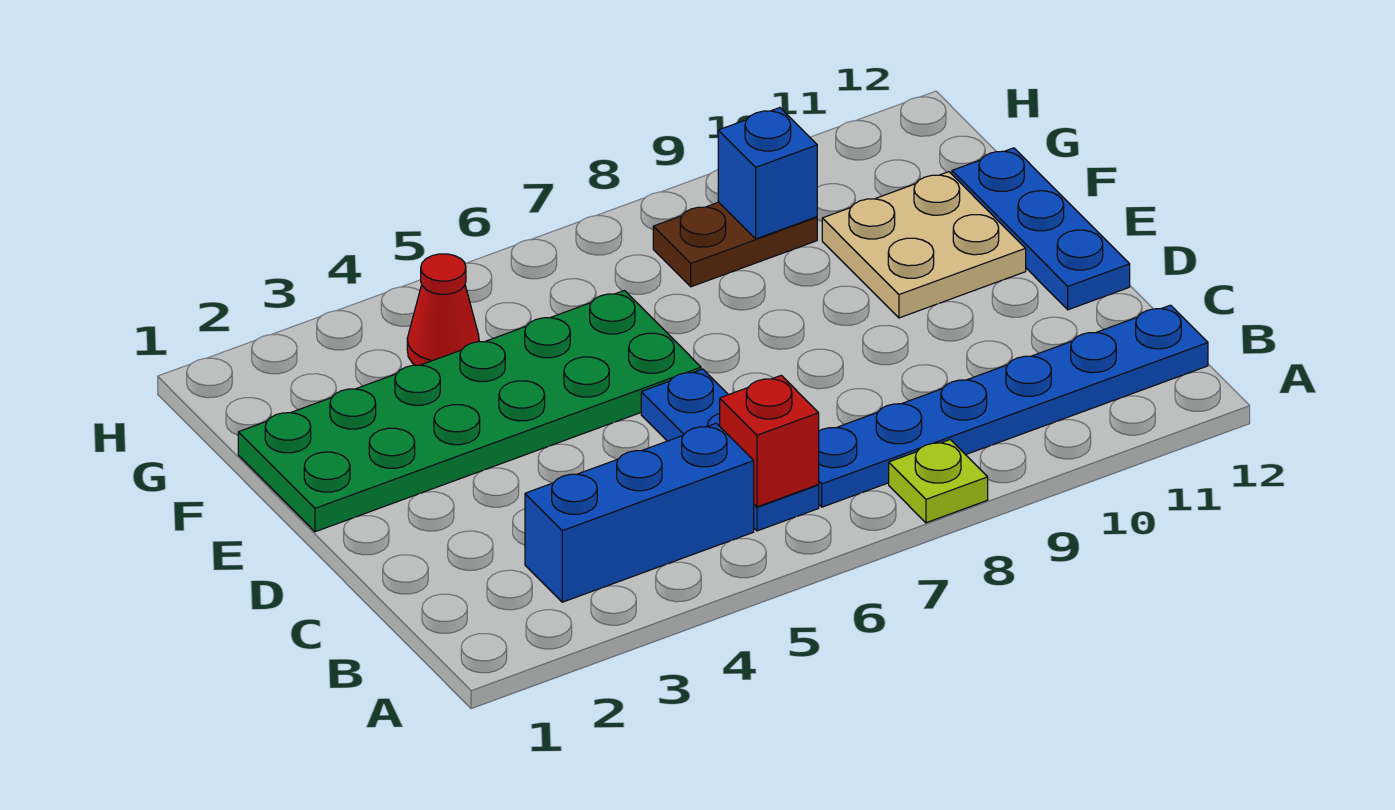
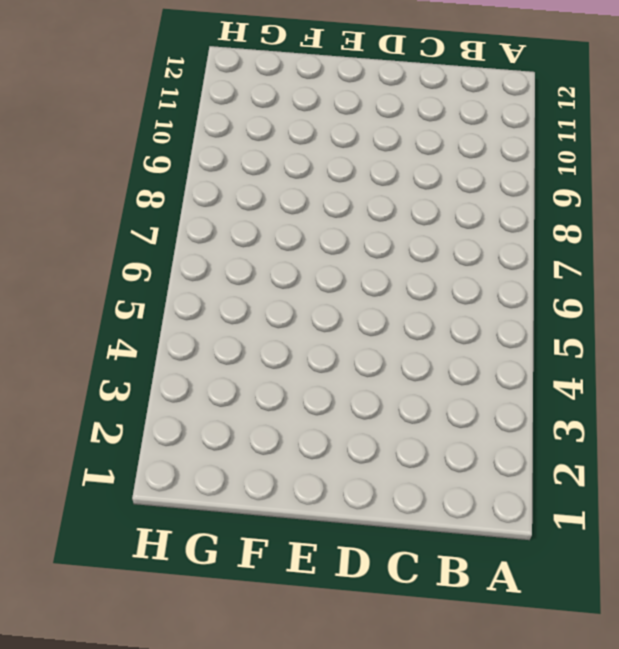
none -> lime plate A8 level 1
none -> blue brick B3:B5 level 1

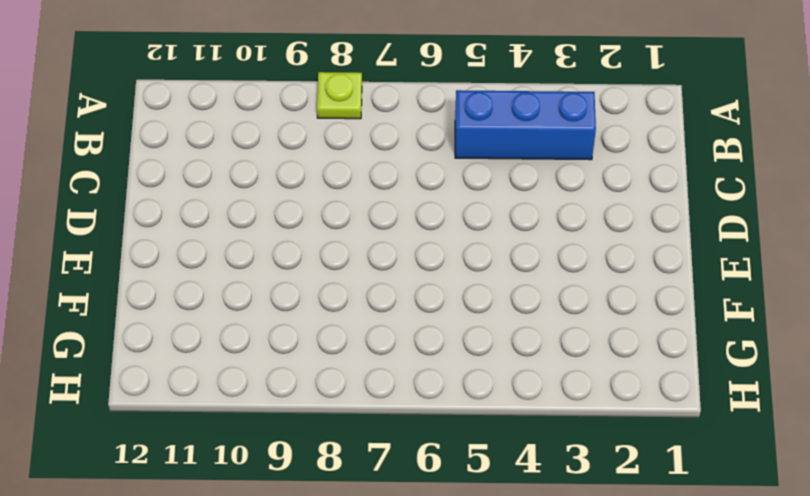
none -> blue plate B6:D6 level 1
none -> blue plate B7:B12 level 1

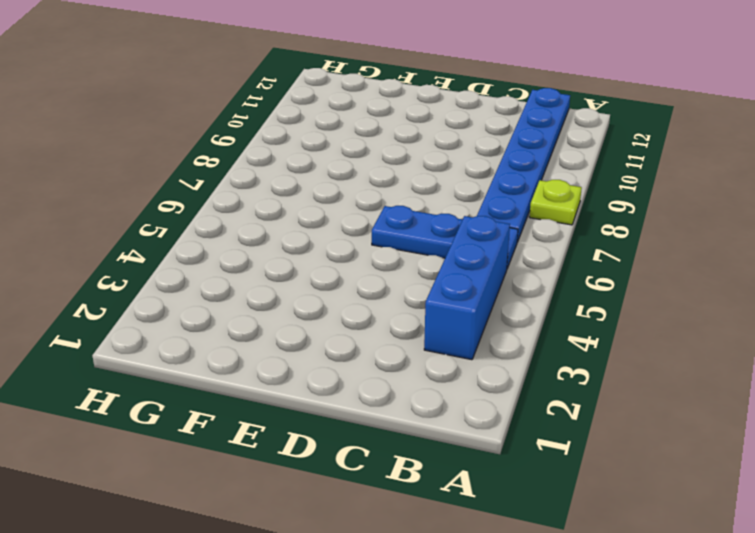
none -> blue plate D12:F12 level 1
none -> green plate E1:F6 level 1

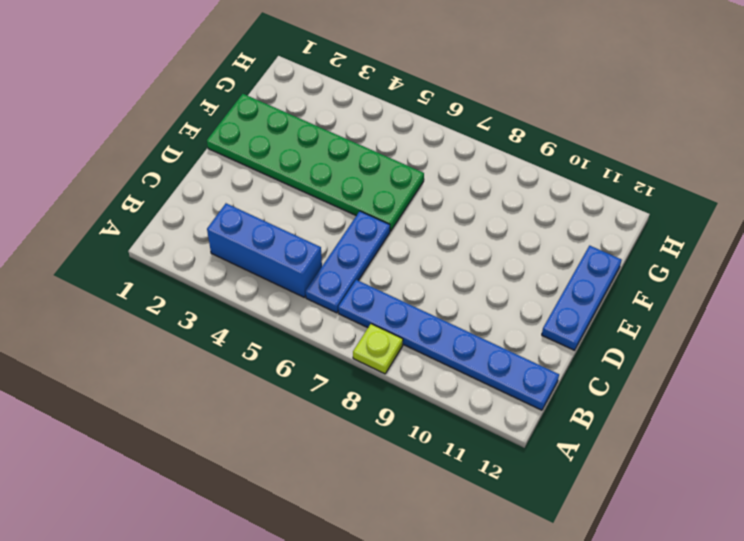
none -> tan plate E10:F11 level 1
none -> red cone G4 level 1

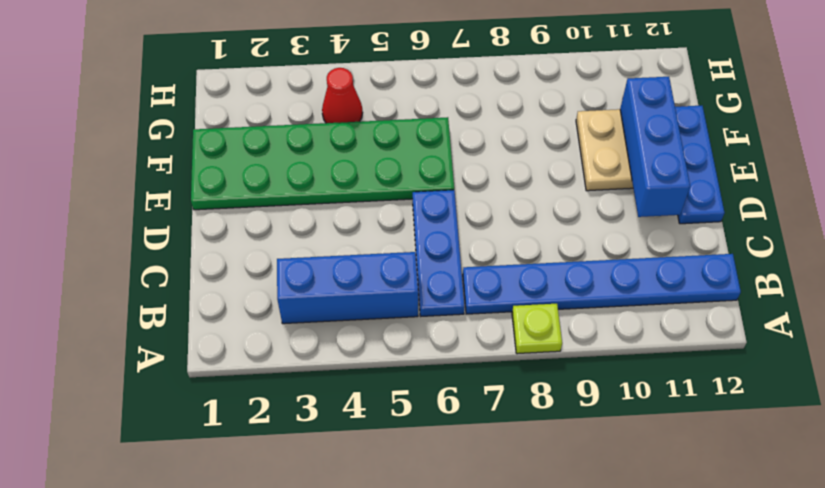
blue brick D11:F11 level 2 -> none
none -> brown plate G8:G9 level 1
none -> red brick B6 level 2

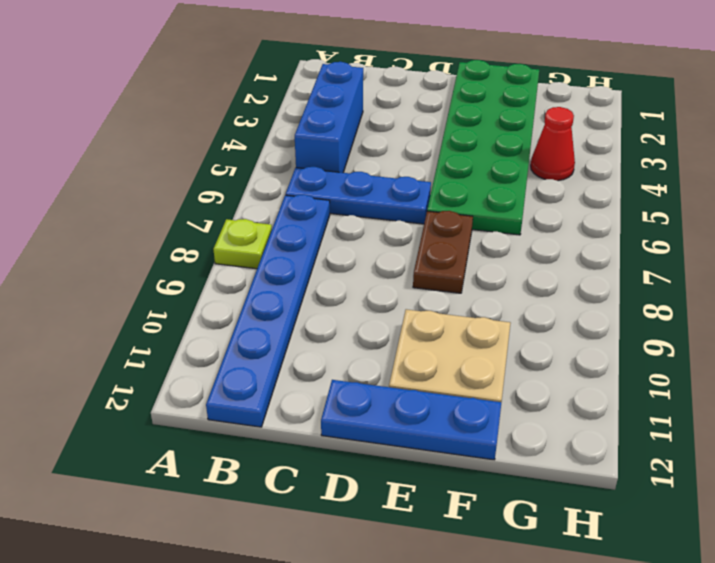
brown plate E7:E8 level 1 -> brown plate G8:G9 level 1
none -> red brick B6 level 2
none -> blue brick G9 level 2

